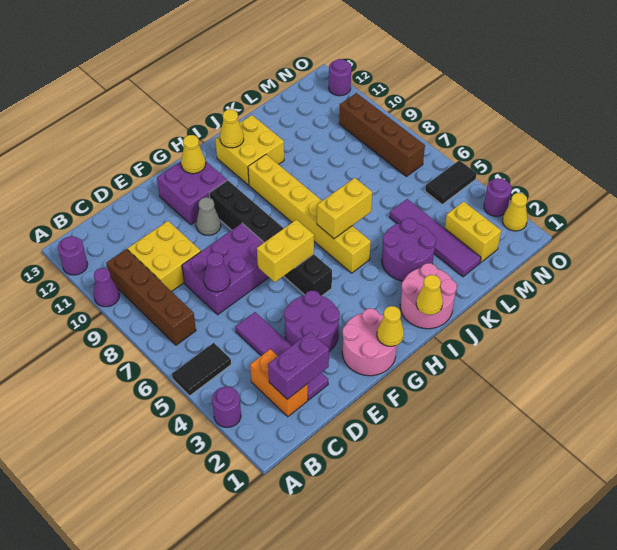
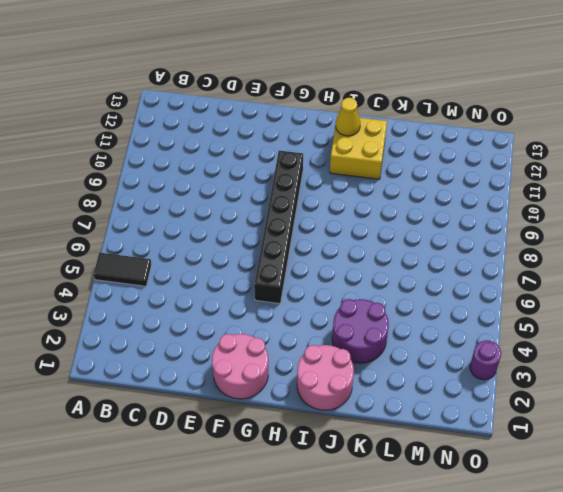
none -> purple round brick A3 level 1
none -> purple cone A10 level 1
none -> purple round brick A12 level 1
none -> brown brick B7:B10 level 1

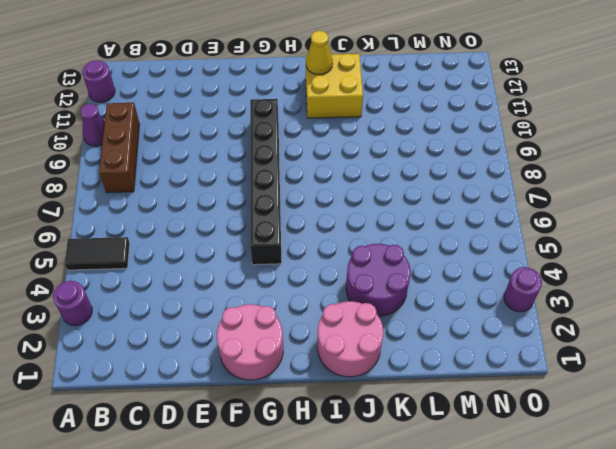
brown brick B8:B10 level 1 -> brown brick B7:B10 level 1
none -> orange brick C2:C3 level 1
none -> yellow brick C9:D10 level 1
none -> purple tile D2:D5 level 1
none -> purple brick D7:F8 level 1

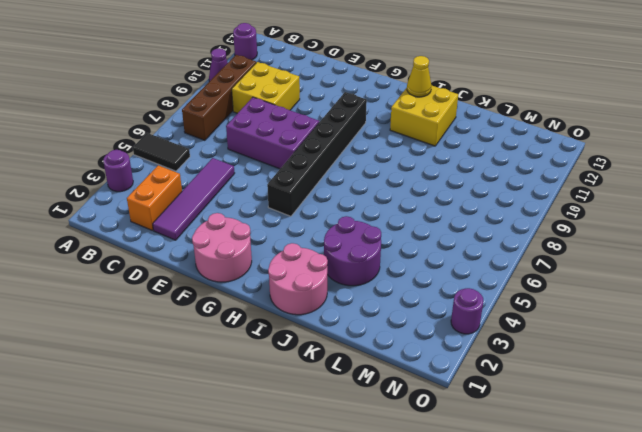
none -> purple round brick E3:F4 level 1
none -> grey cone F10 level 1
none -> purple brick F11:G12 level 1
none -> yellow brick I5:I10 level 1

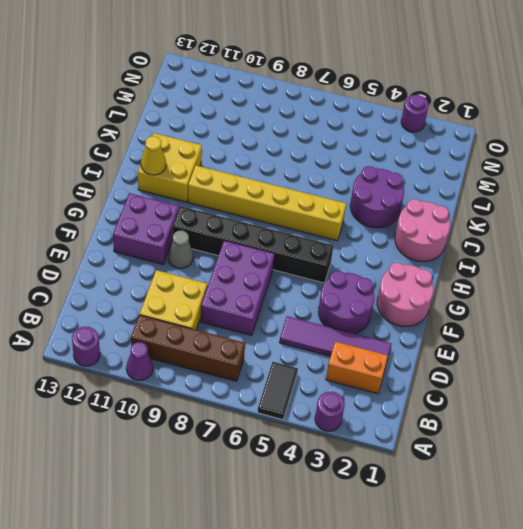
none -> purple tile L2:L5 level 1
none -> yellow brick M2:M3 level 1
none -> black tile N5:O5 level 1
none -> brown brick N7:N10 level 1

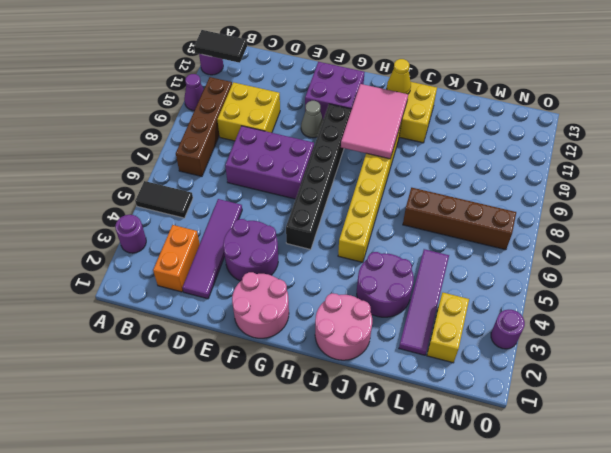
black tile A12:B12 level 2 -> black tile N5:O5 level 1
pink tile H9:I11 level 2 -> none
brown brick K7:N7 level 1 -> brown brick N7:N10 level 1
none -> yellow cone O2 level 1
none -> purple round brick O12 level 1
none -> purple brick C2:D2 level 2
none -> purple cone D7 level 2

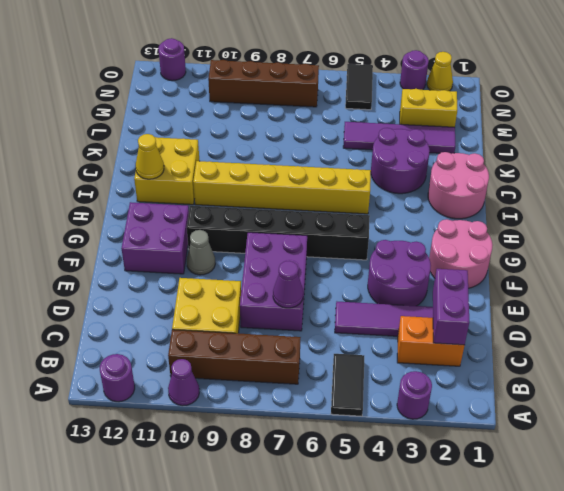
none -> yellow brick F6:G6 level 2
none -> yellow cone G1 level 2
none -> yellow cone G12 level 2
none -> yellow cone I1 level 2

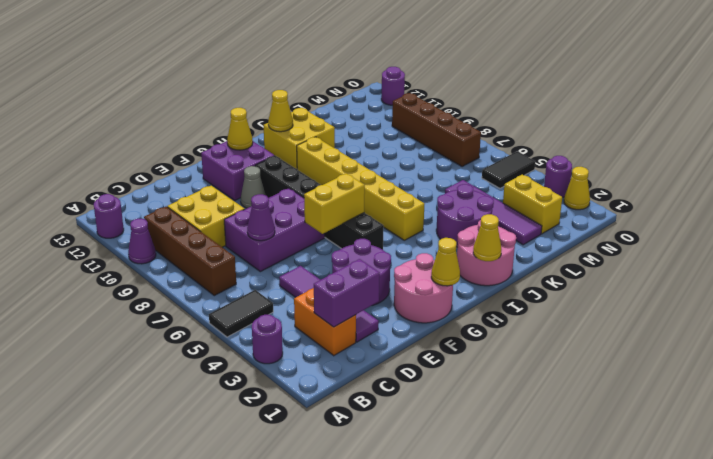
none -> yellow brick I6:J6 level 2

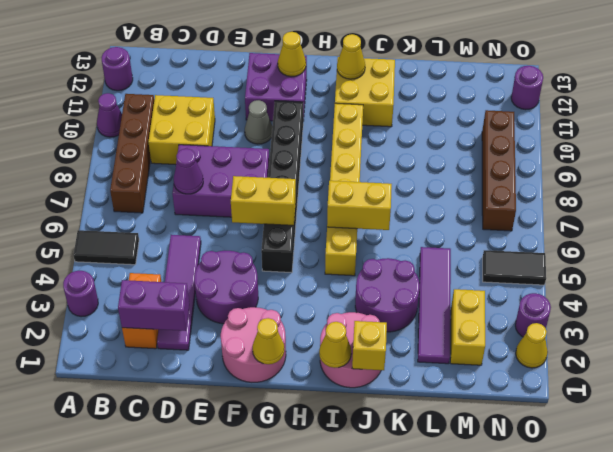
yellow brick J1 level 2 -> none

